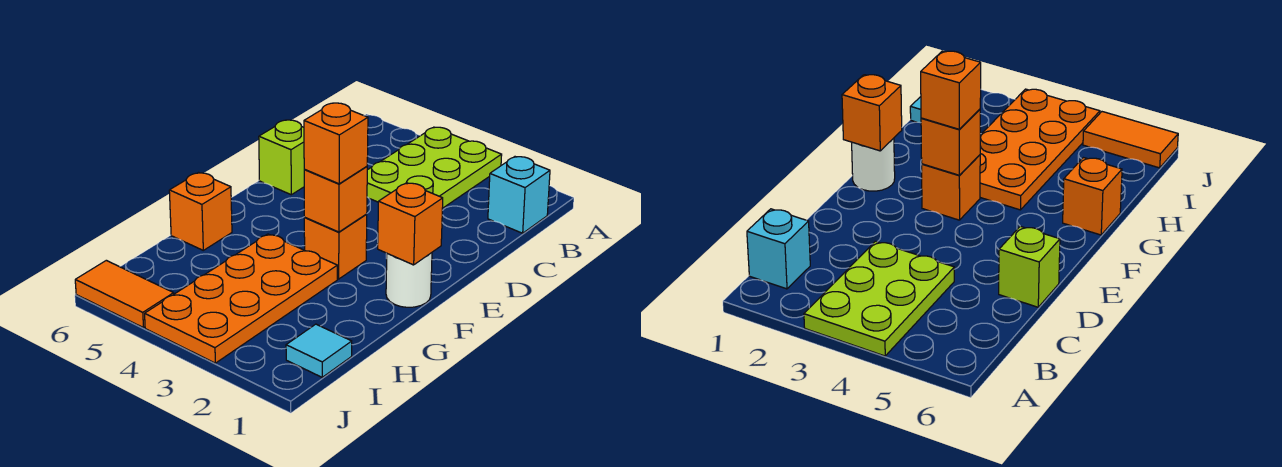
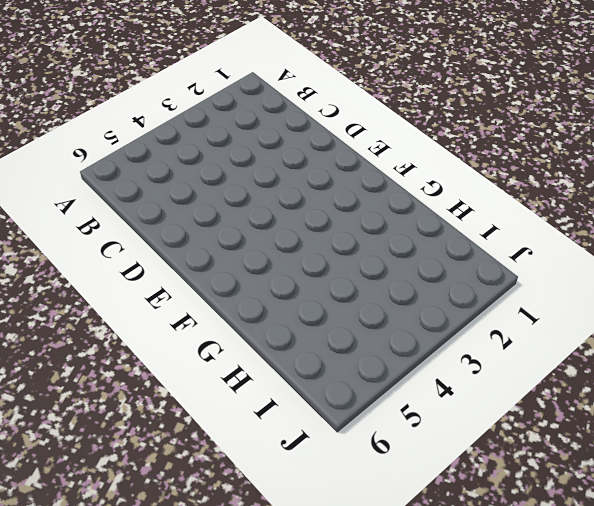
none -> lime plate A3:C4 level 1
none -> cyan brick B1 level 1
none -> lime brick D6 level 1

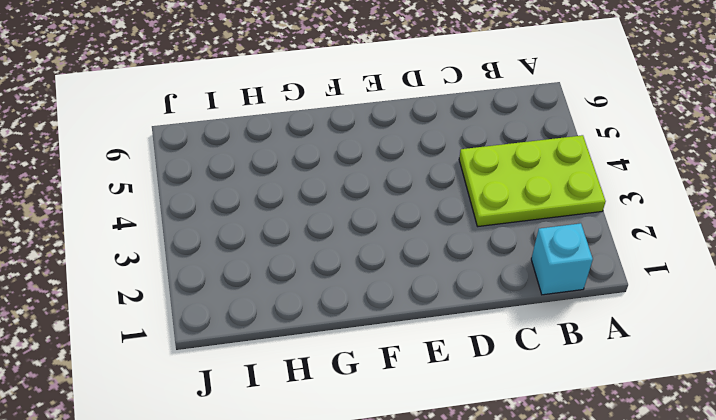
none -> lime brick D6 level 1
none -> white round brick F1 level 1
none -> orange brick F3 level 1

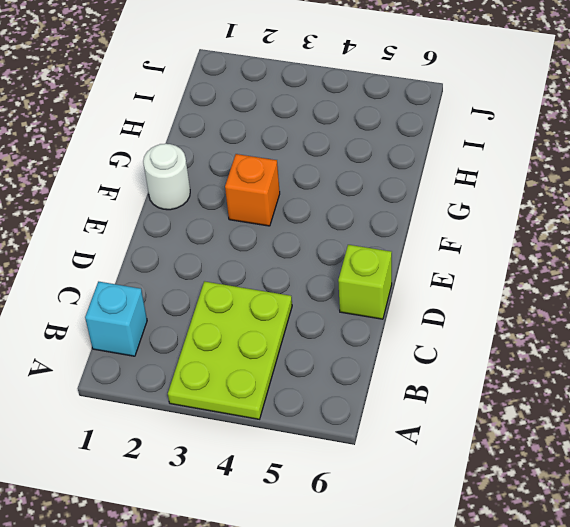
none -> orange plate G3:J4 level 1
none -> orange brick G6 level 1
none -> cyan tile I1 level 1

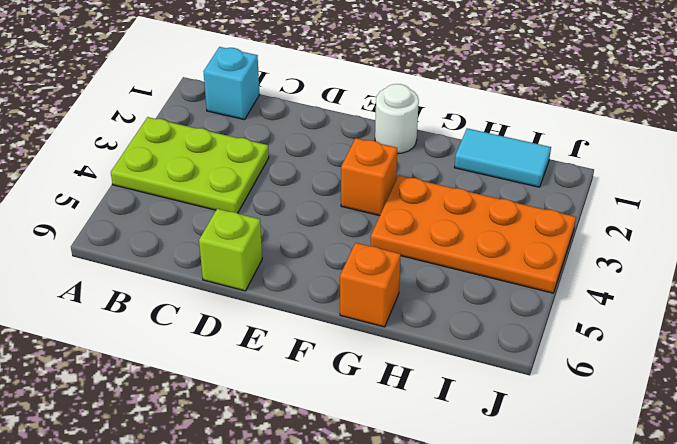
cyan tile H1:I1 level 1 -> cyan tile I1 level 1
none -> orange tile J5:J6 level 1
none -> orange brick F1 level 2
none -> orange brick F3 level 2

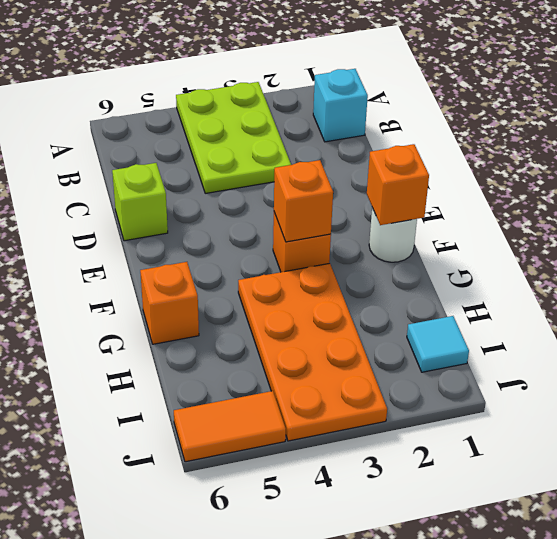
none -> orange brick F3 level 3

